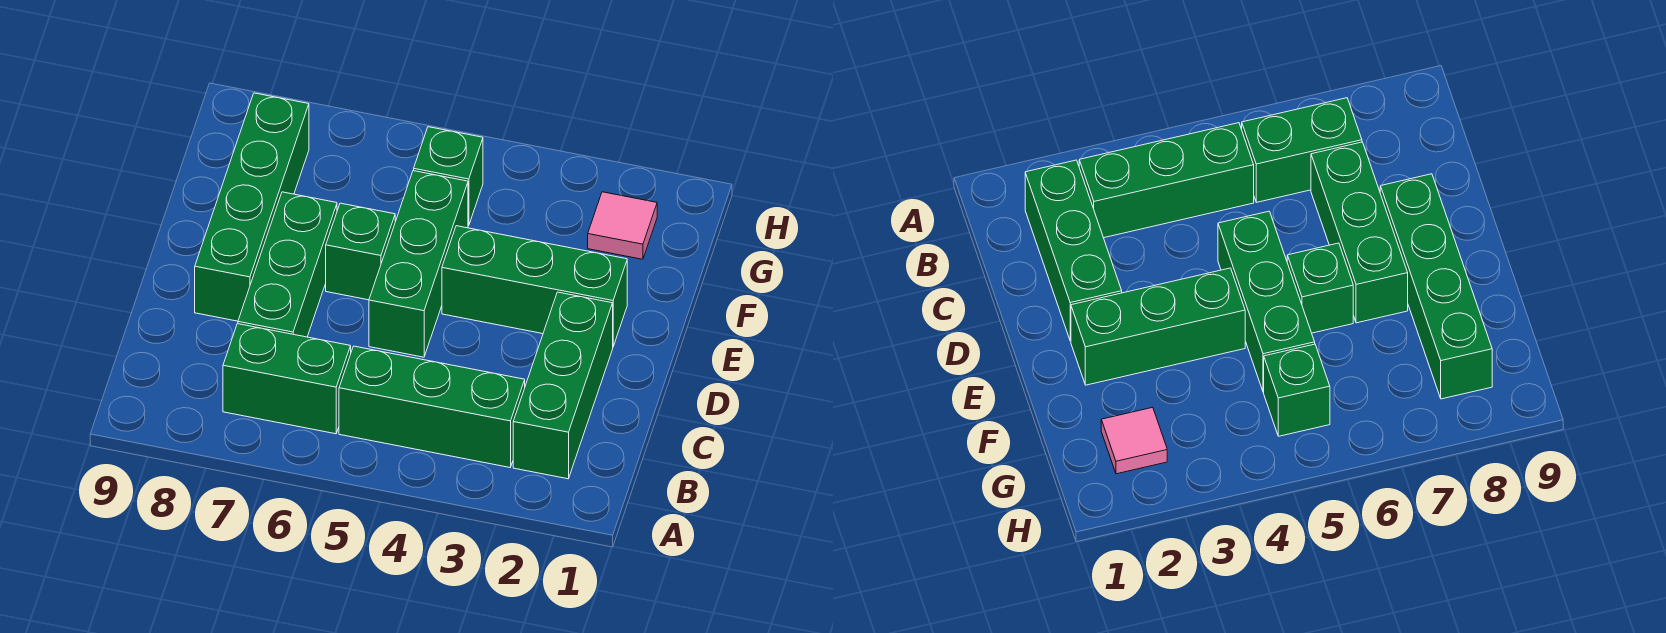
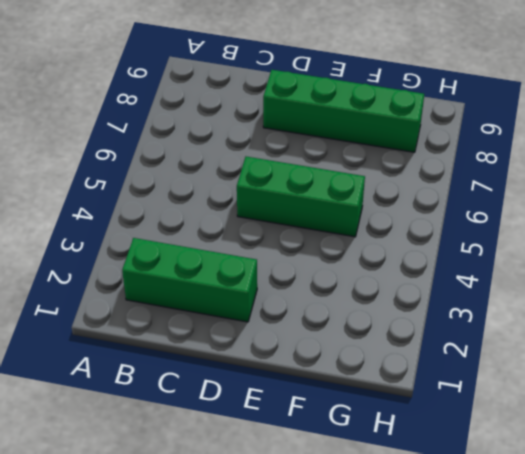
none -> green brick B3:B5 level 1
none -> green brick B6:B7 level 1

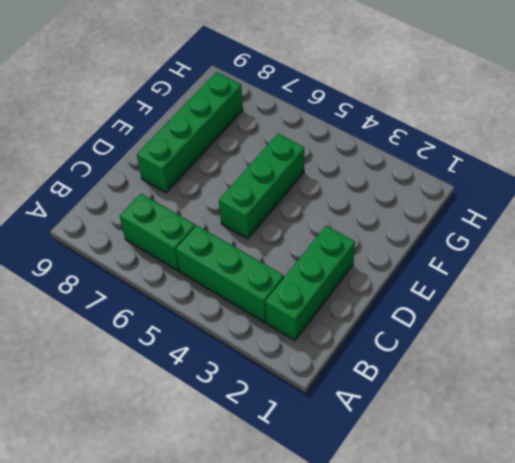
none -> green brick C7:E7 level 1
none -> green brick E2:E4 level 1

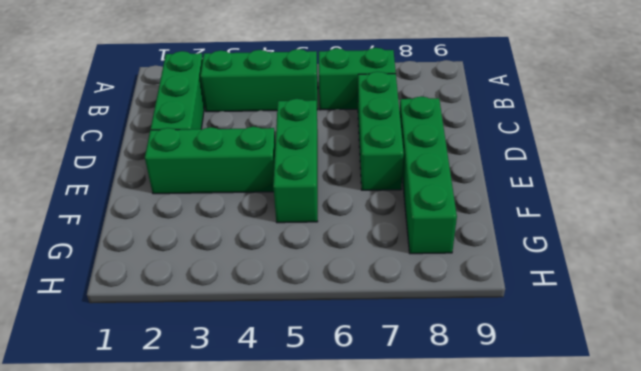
none -> green brick E6 level 1
none -> pink tile G2 level 1

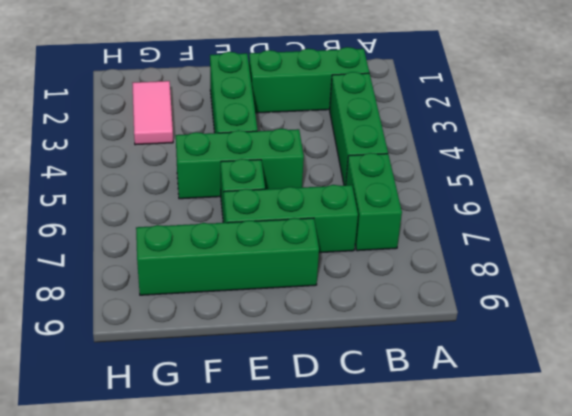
pink tile G2:G3 level 1 -> pink tile G2 level 1
none -> green brick G5 level 1

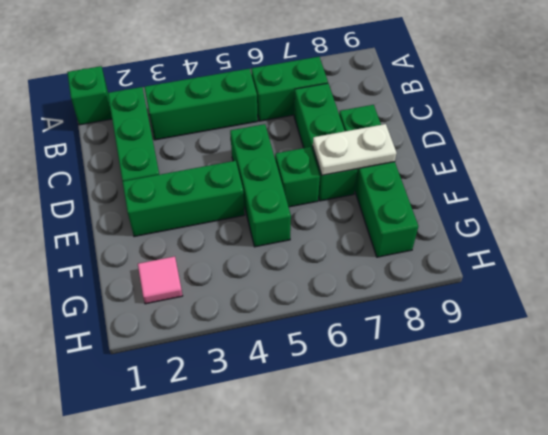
green brick A1 level 1 -> green brick G5 level 1
white plate E7:E8 level 2 -> none

